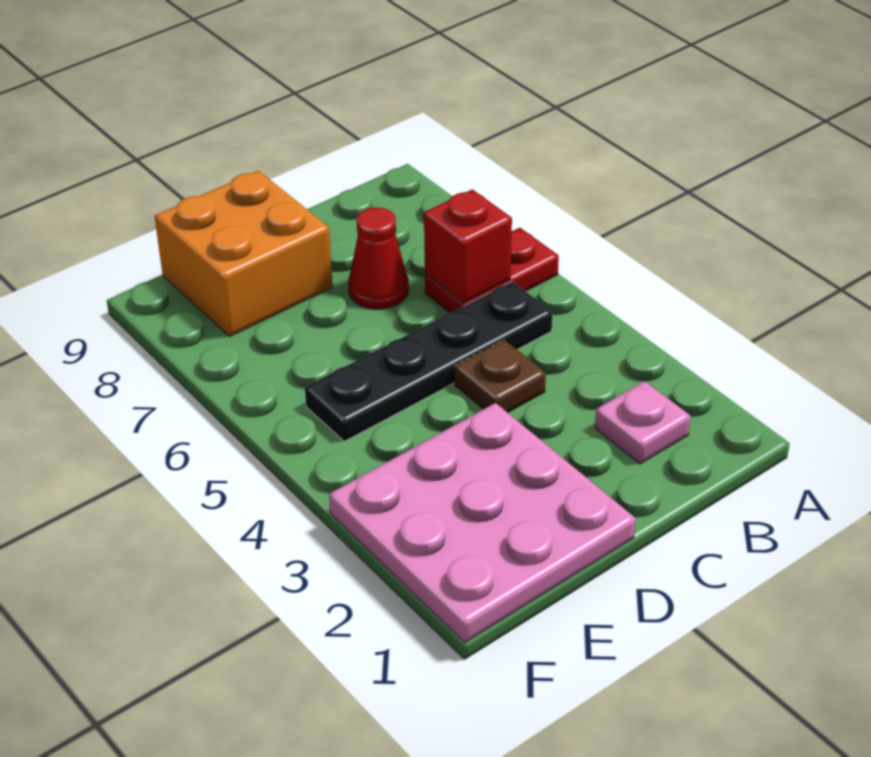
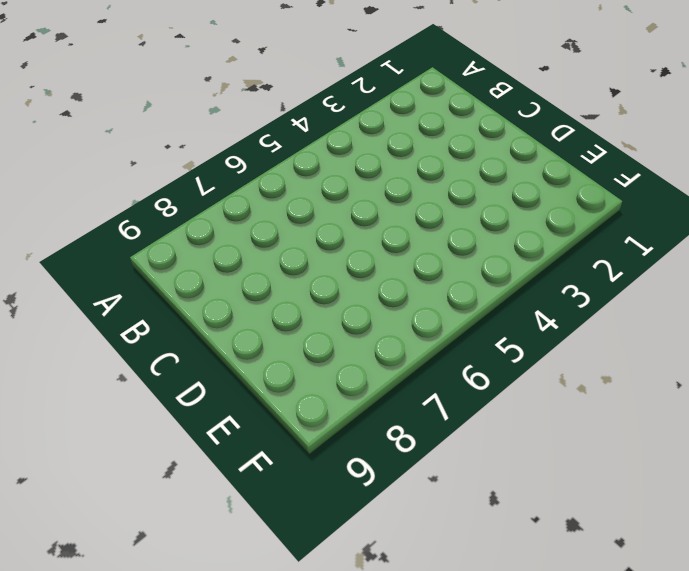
none -> red plate A6:B6 level 1
none -> pink plate B2 level 1

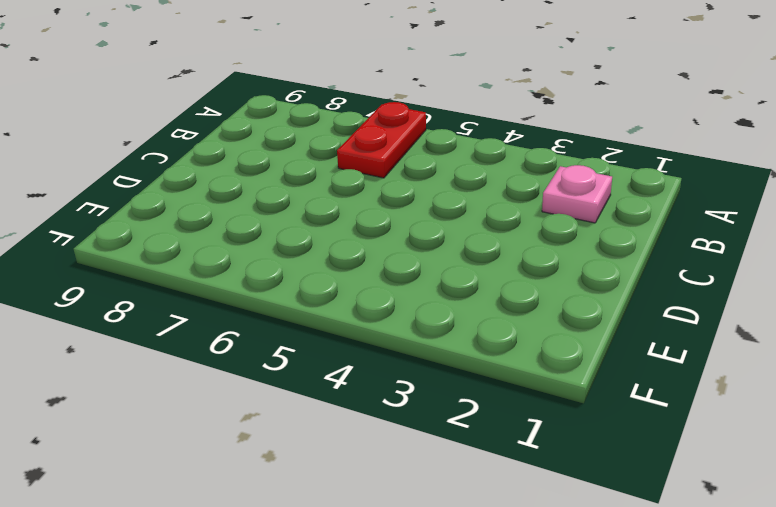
none -> black plate B5:E5 level 1
none -> brown plate C4 level 1

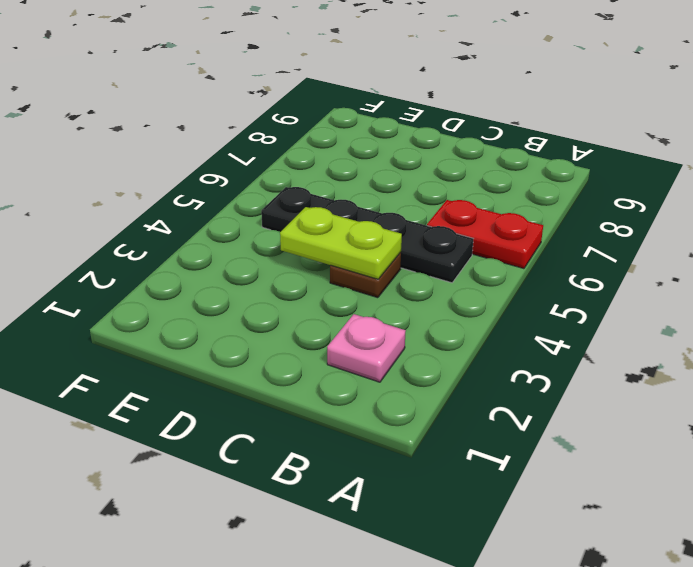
lime plate C4:D4 level 2 -> none
none -> red cone C7 level 1
none -> pink plate D1:F3 level 1

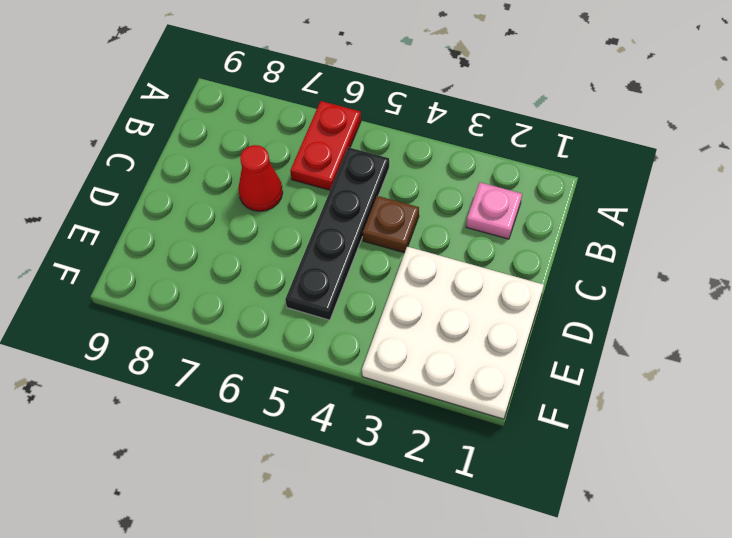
white plate D1:F3 level 1 -> pink plate D1:F3 level 1
none -> orange brick D8:E9 level 1
none -> red brick B6 level 2

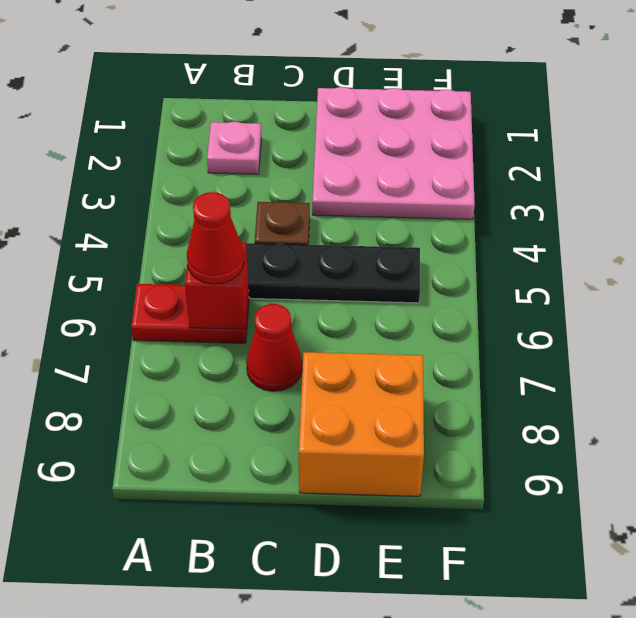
red cone B6 level 3 -> none

